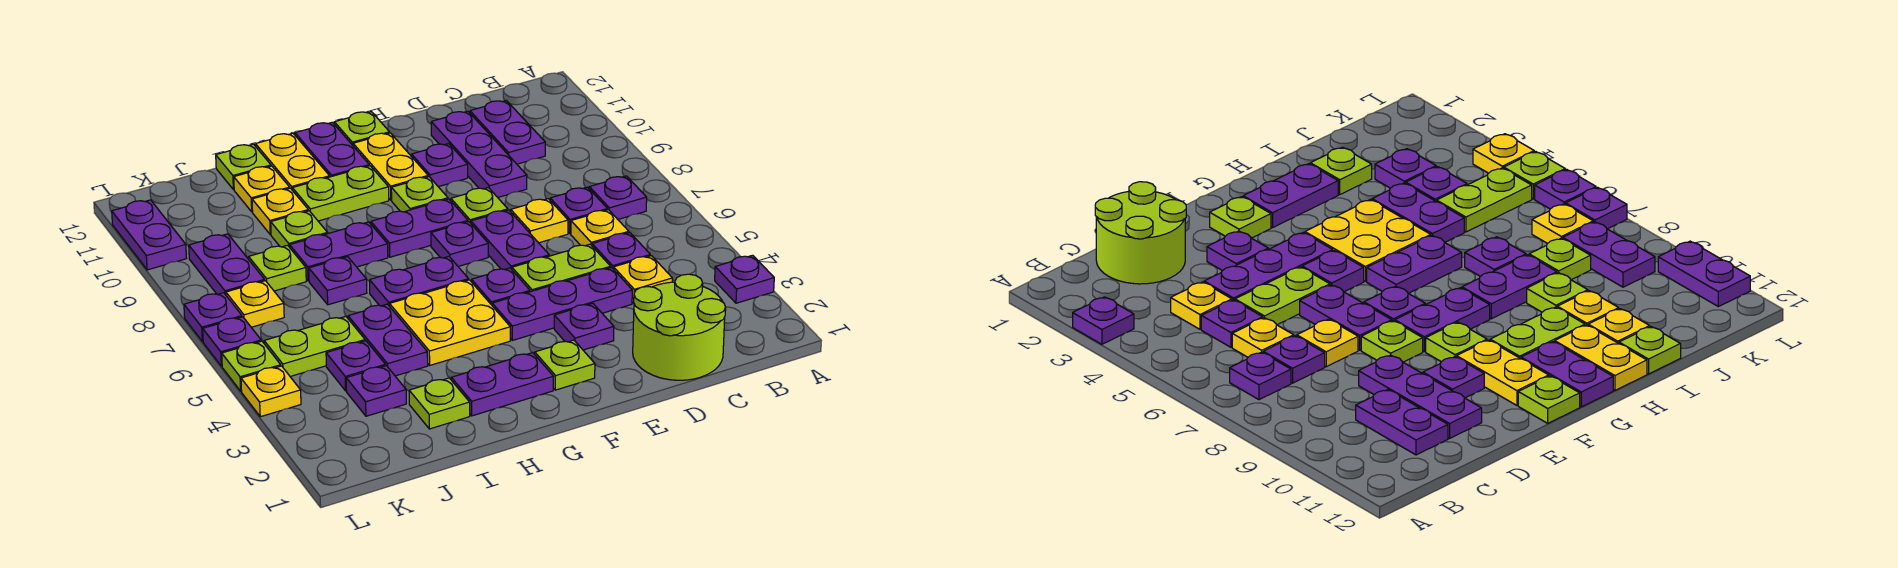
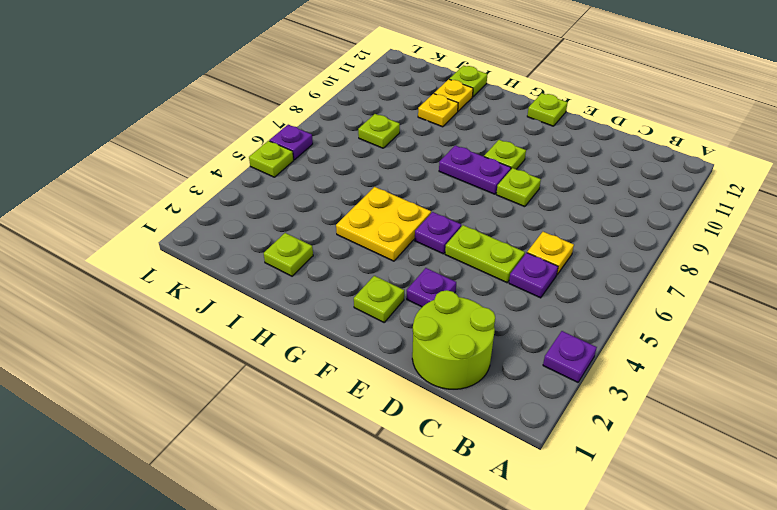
none -> purple plate B7 level 1
none -> yellow plate C4 level 1
none -> purple plate C7 level 1
none -> purple plate C10:C11 level 1

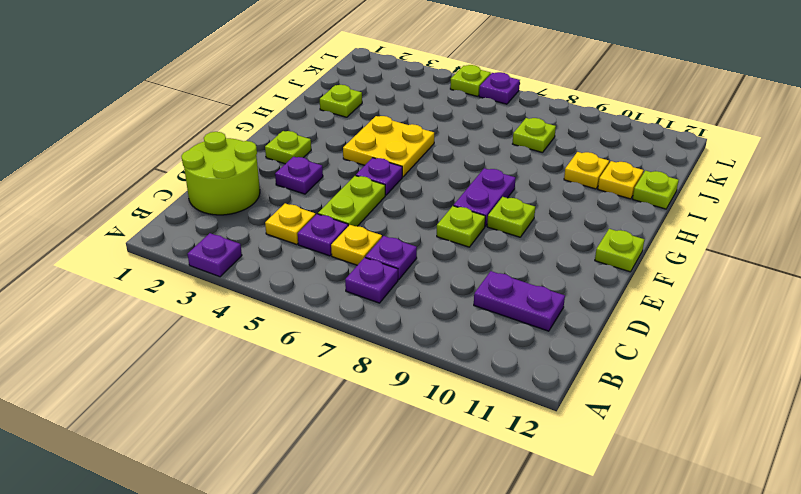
none -> purple plate D4:F4 level 1
none -> yellow plate D7 level 1
none -> purple plate D9:D11 level 1
none -> purple plate E6:E7 level 1

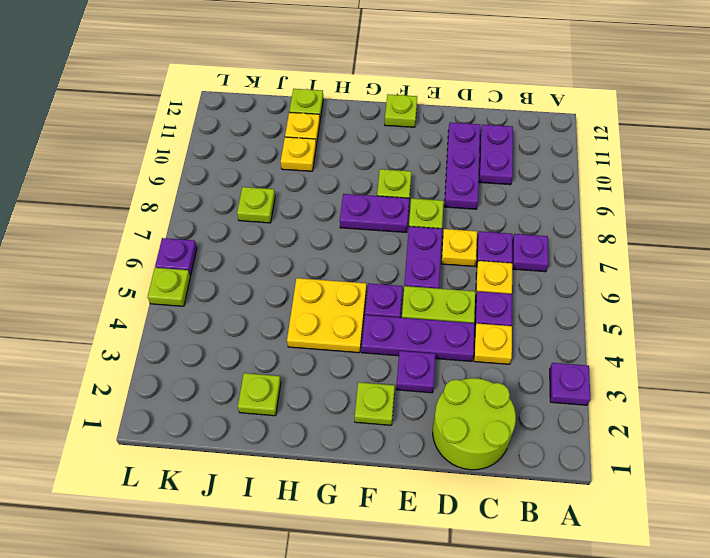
none -> purple plate E10 level 1
none -> purple plate F7 level 1
none -> yellow plate F10:F11 level 1
none -> purple plate G2:H2 level 1

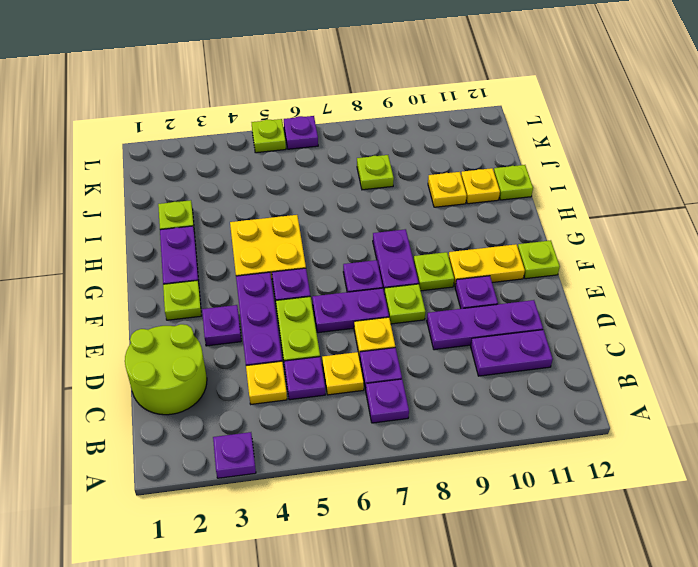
none -> purple plate G6:H6 level 1
none -> lime plate G10:H10 level 1
none -> purple plate G11:G12 level 1
none -> purple plate H8:I8 level 1

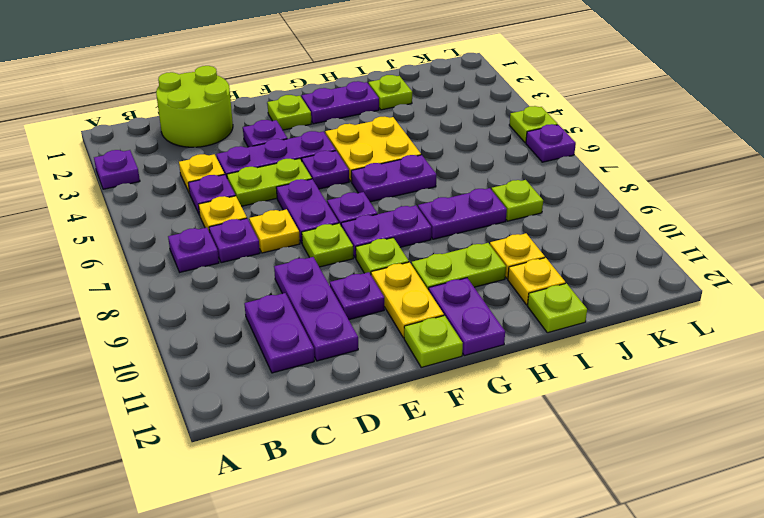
none -> yellow plate H11:H12 level 1
none -> purple plate I4:I5 level 1
none -> purple plate I7 level 1
none -> lime plate I9 level 1

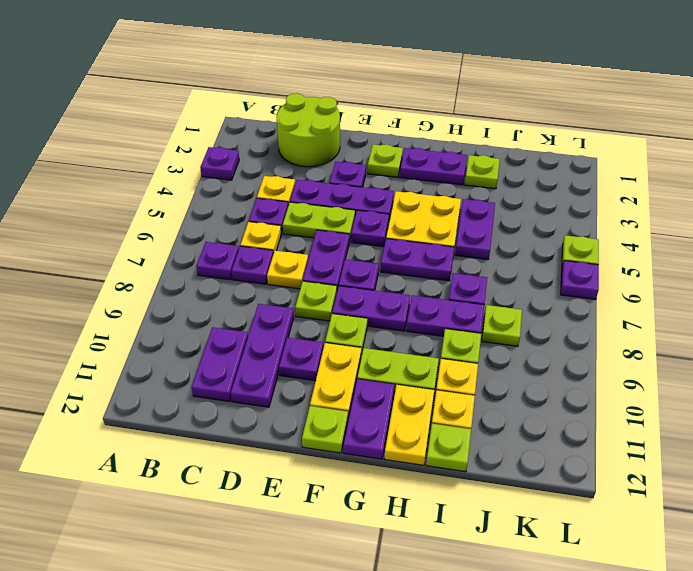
none -> purple plate J3 level 1
none -> purple plate J4 level 1
none -> lime plate J5:K5 level 1
none -> yellow plate K7 level 1

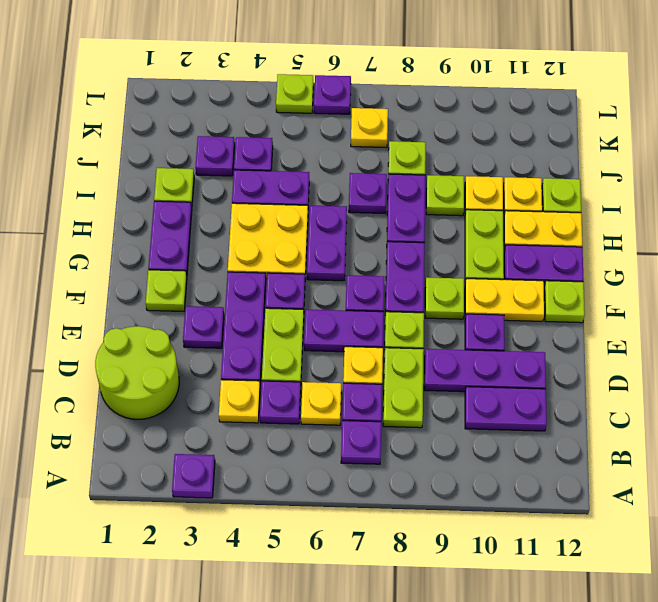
lime plate C8:D8 level 1 -> lime plate J5:K5 level 1
none -> purple plate K8:K9 level 1
none -> yellow plate L4 level 1
none -> purple plate L7 level 1
none -> purple plate L10:L11 level 1

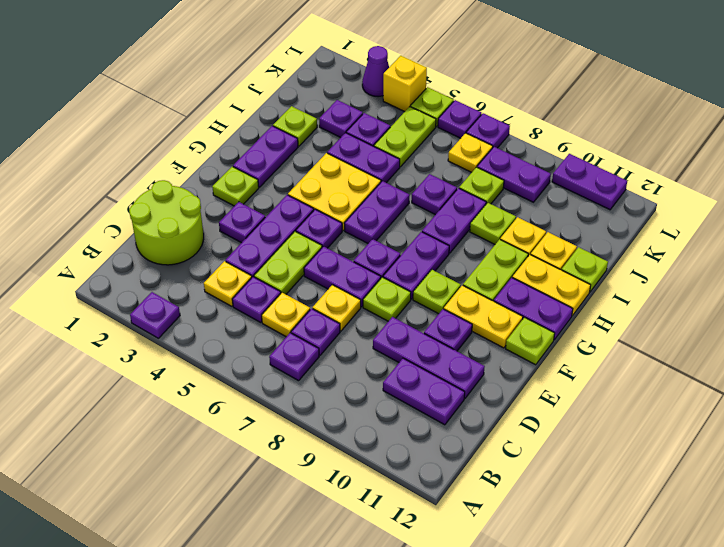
purple cone L3 level 1 -> none
yellow brick L4 level 1 -> yellow plate L4 level 1

